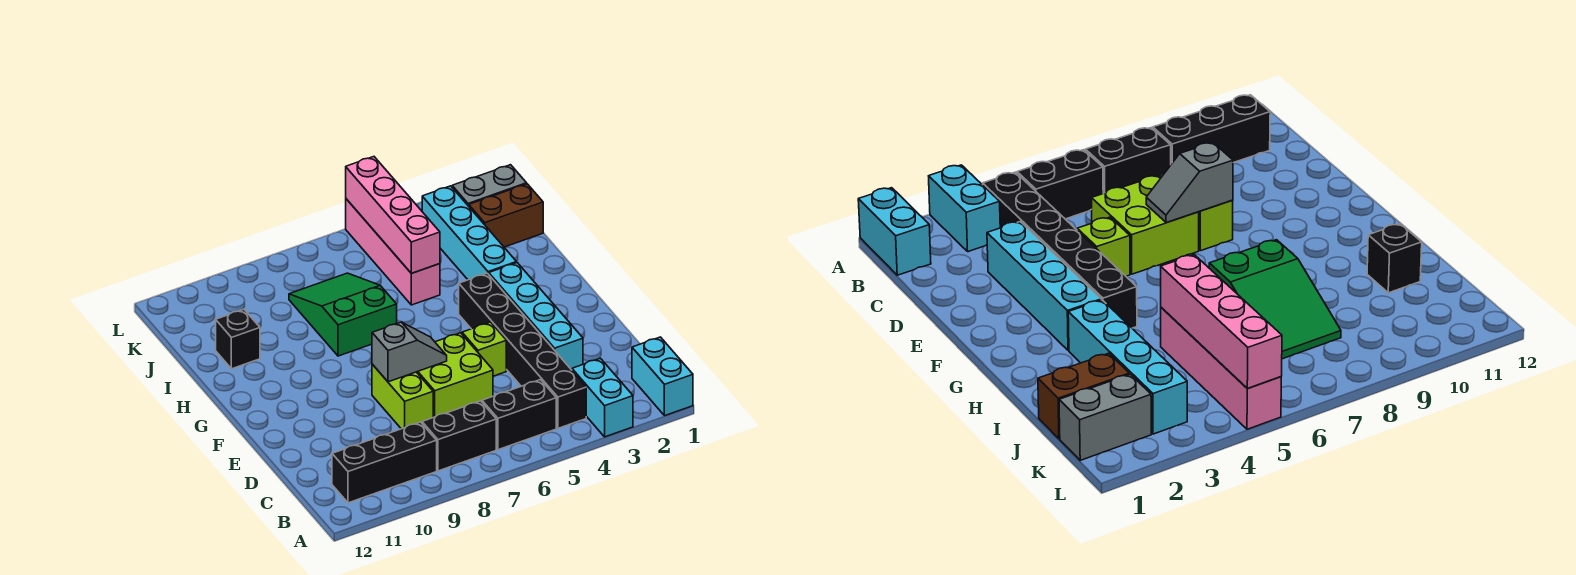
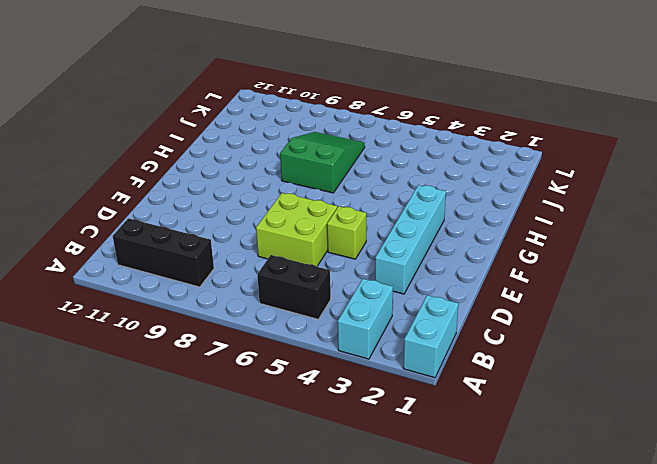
none -> black brick B4:G4 level 1
none -> black brick B7:B8 level 1
none -> lime brick D8:E8 level 1

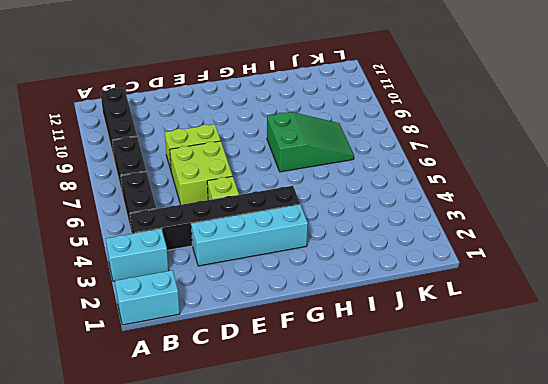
none -> cyan brick H3:K3 level 1
none -> pink brick I5:L5 level 1
none -> black brick I11 level 1

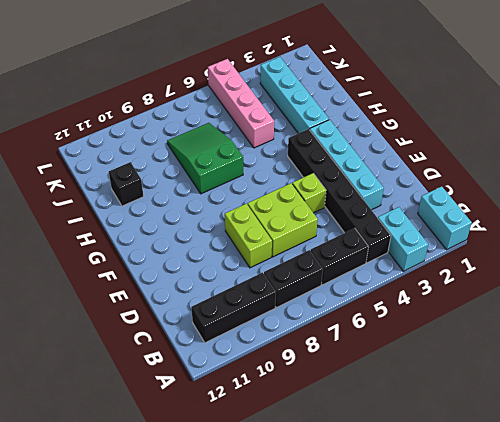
none -> brown brick J1:J2 level 1
none -> grey brick K1:K2 level 1
none -> grey slope E7:E8 level 2 top 8

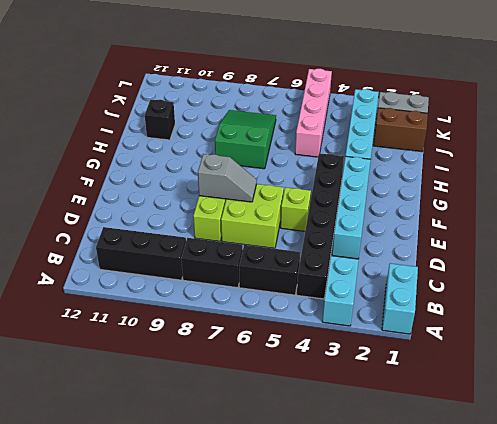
none -> pink brick I5:L5 level 2

